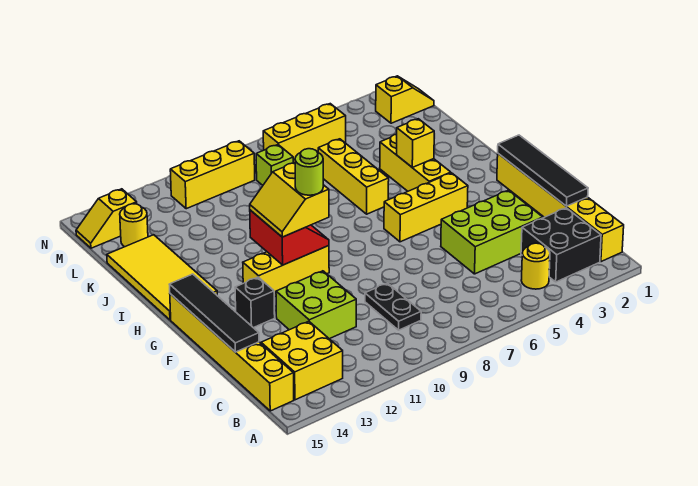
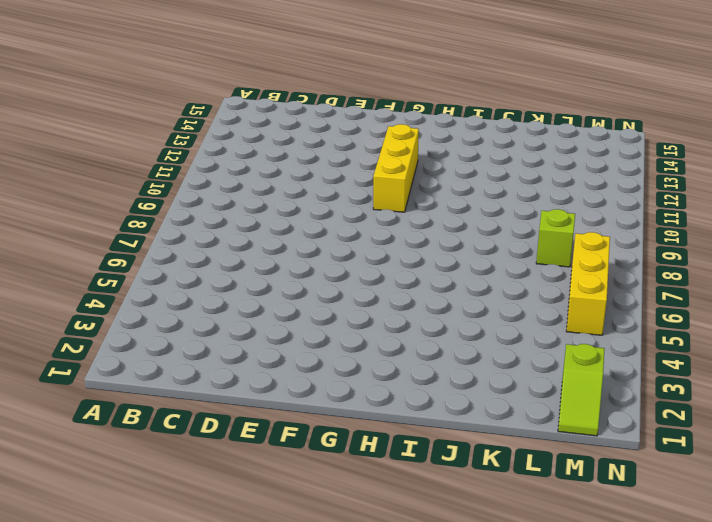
lime slope M1:M2 level 1 top 2 -> yellow slope M1:M2 level 1 top 2
none -> yellow brick B1:G1 level 1
none -> black brick B2:C3 level 1
none -> yellow round brick B4 level 1

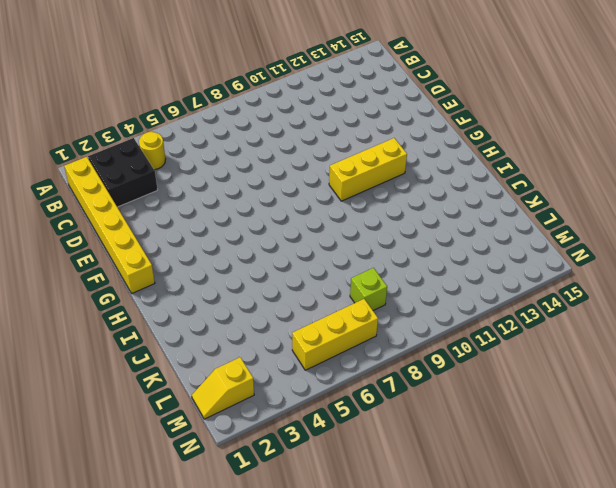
none -> yellow brick B13:C14 level 1
none -> yellow brick B15:G15 level 1
none -> black plate C9:D9 level 1

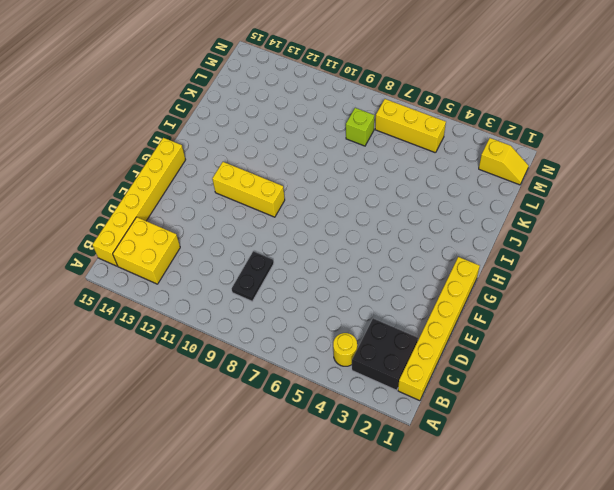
none -> lime brick D3:E5 level 1
none -> lime brick D11:E12 level 1
none -> black brick F13 level 1

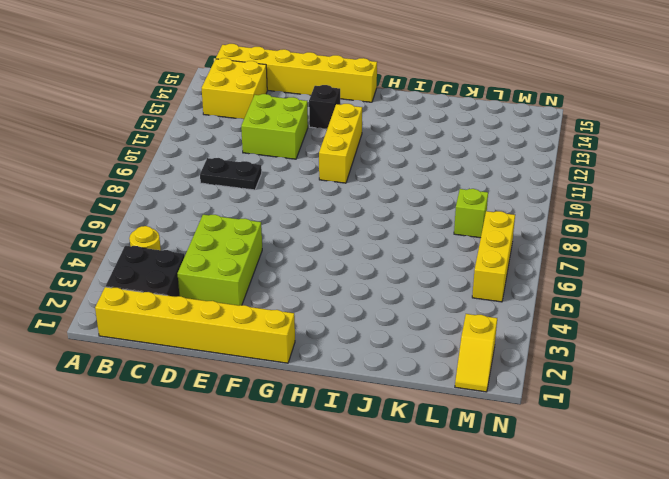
none -> yellow brick G4:G6 level 1
none -> yellow brick H4:J4 level 1
none -> yellow tile H14:K15 level 1

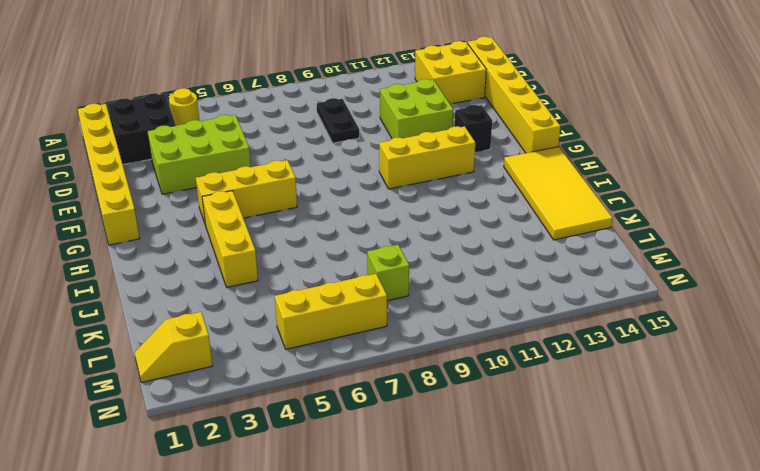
none -> yellow brick I6:K6 level 1
none -> yellow round brick L14 level 1
none -> yellow brick M9:M11 level 1

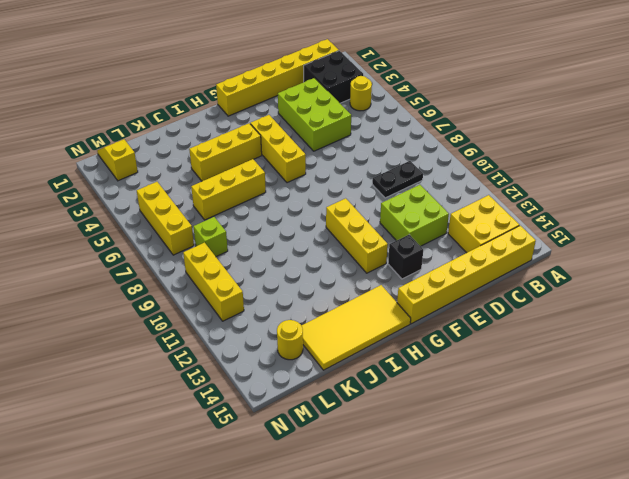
none -> yellow slope M14:M15 level 1 top 14
none -> black tile D1:G1 level 2
none -> black tile D15:G15 level 2

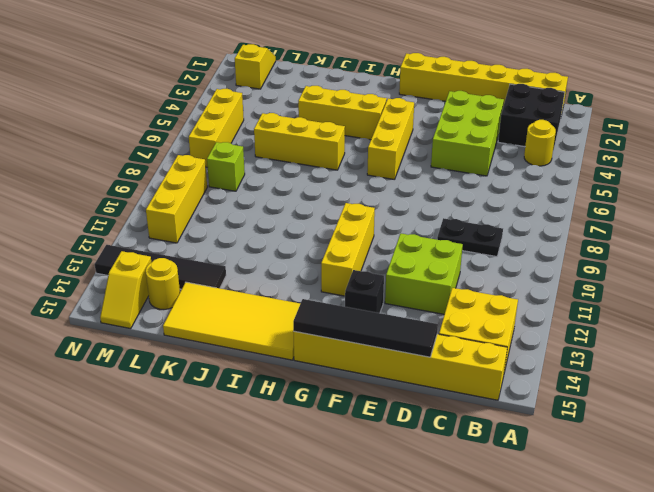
black tile K13:N13 level 1 -> black tile D1:G1 level 2
none -> red slope G10:H11 level 2 top 11
none -> yellow brick I4 level 2
none -> yellow slope G10:H11 level 3 top 10

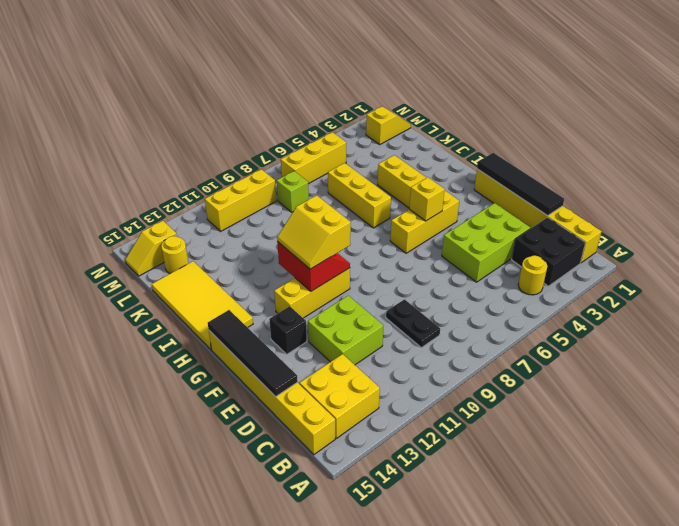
yellow brick G5 level 2 -> yellow brick I4 level 2
none -> lime round brick G10 level 4

